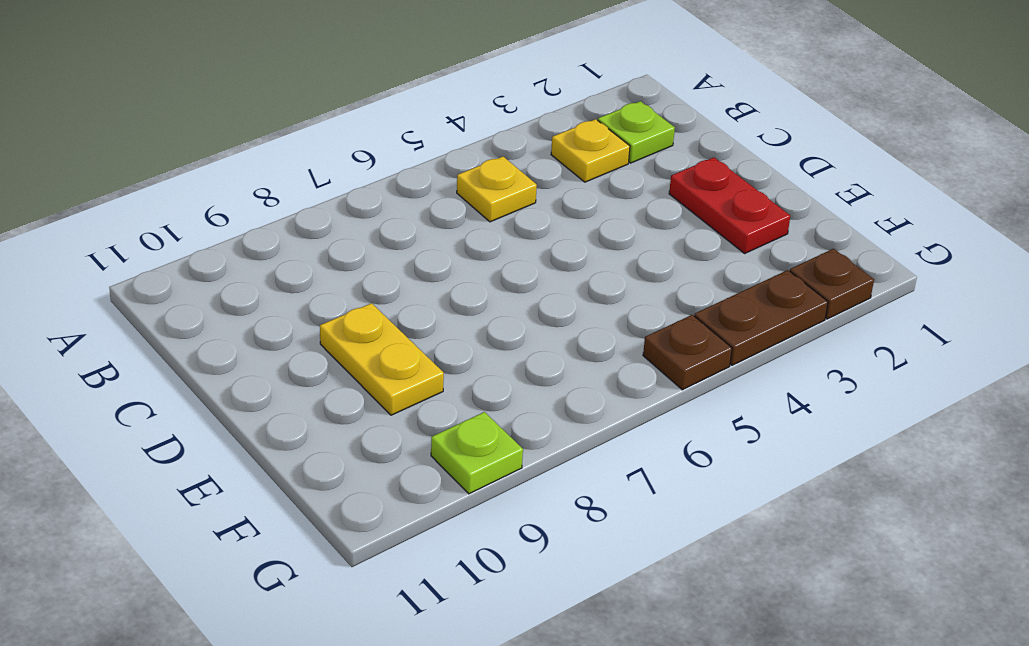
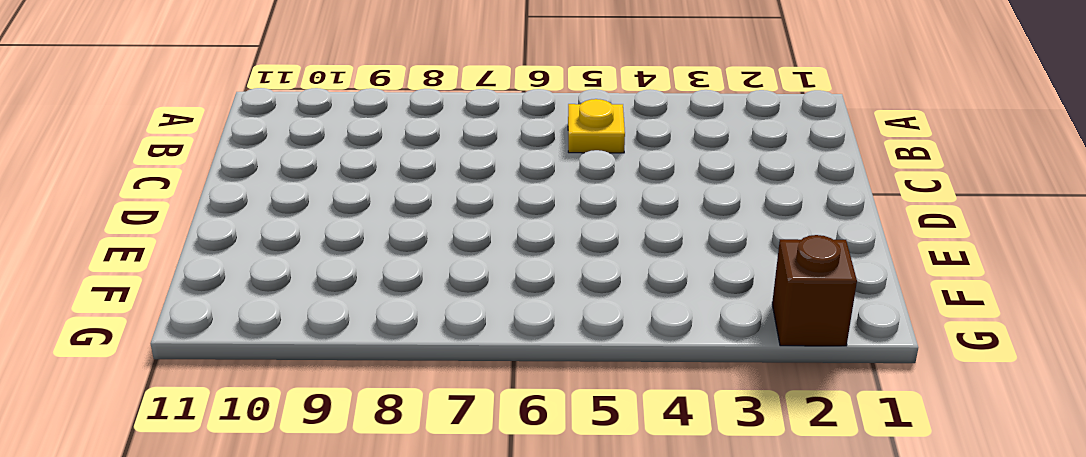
brown brick G2 level 1 -> brown plate G2 level 1
none -> lime plate B2 level 1
none -> yellow plate B3 level 1

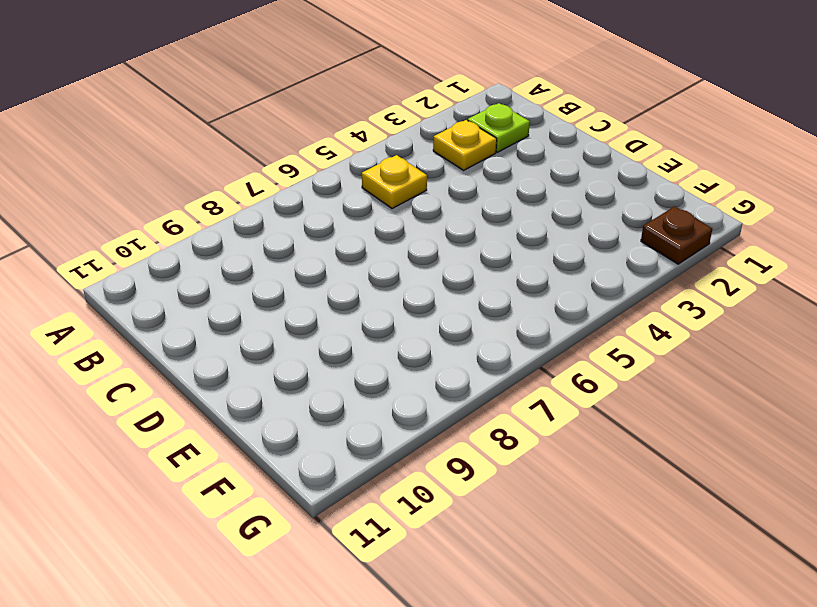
none -> red plate D2:E2 level 1
none -> yellow plate D9:E9 level 1

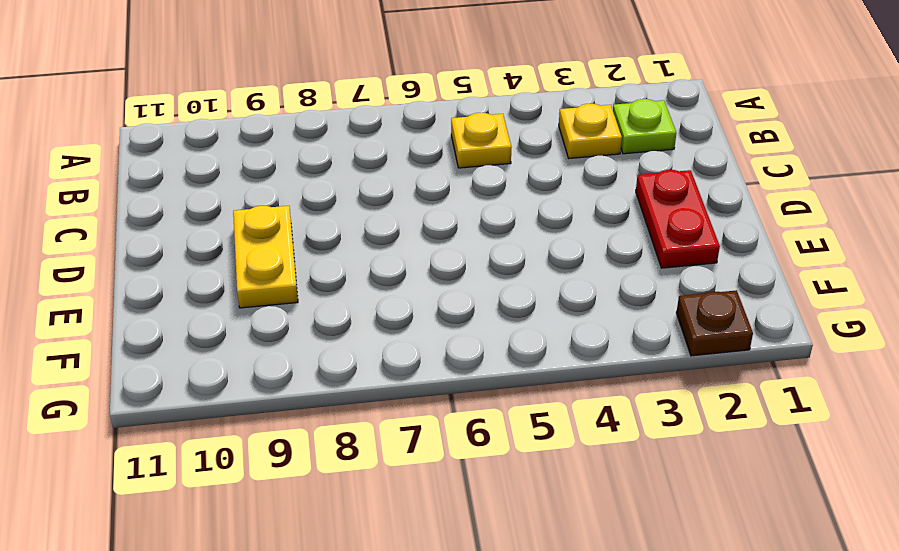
none -> brown plate G3:G4 level 1
none -> brown plate G5 level 1

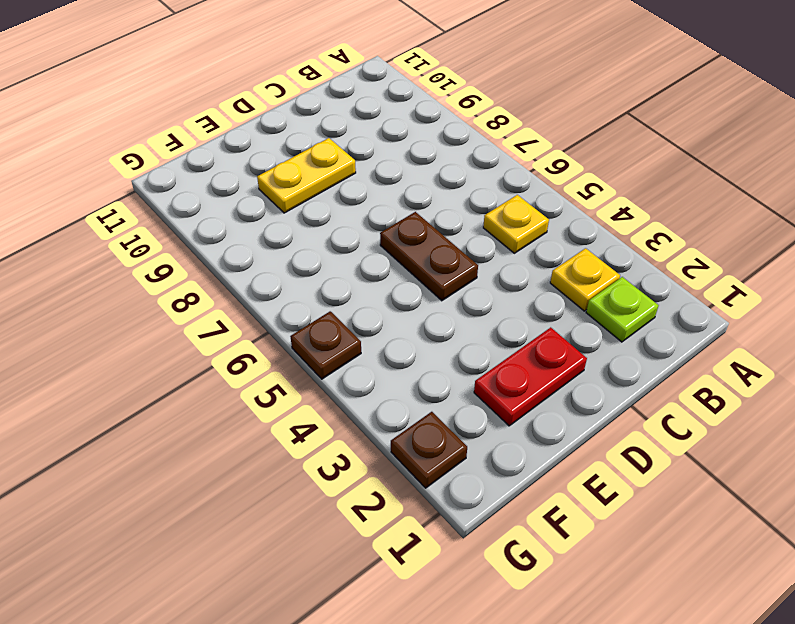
brown plate D5:D6 level 1 -> brown plate G3:G4 level 1
none -> lime plate G9 level 1

